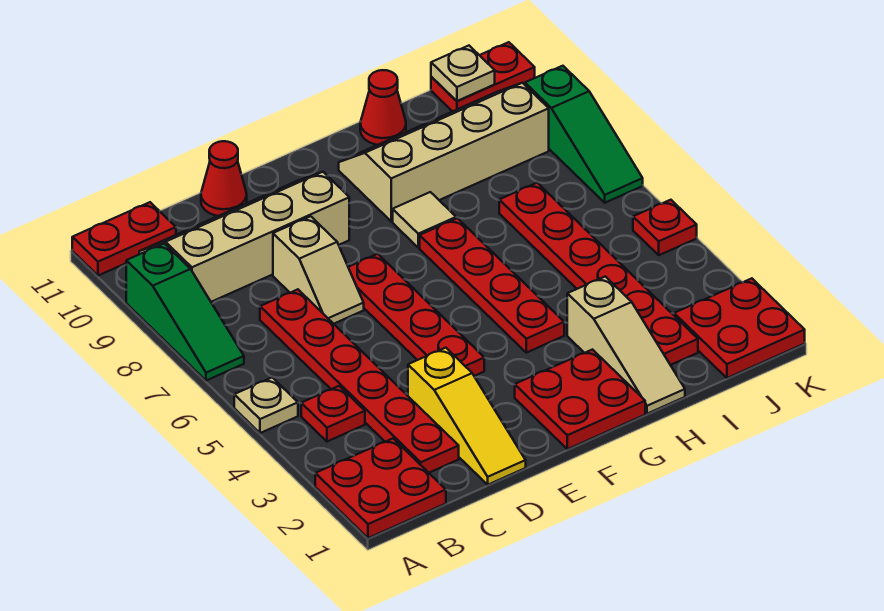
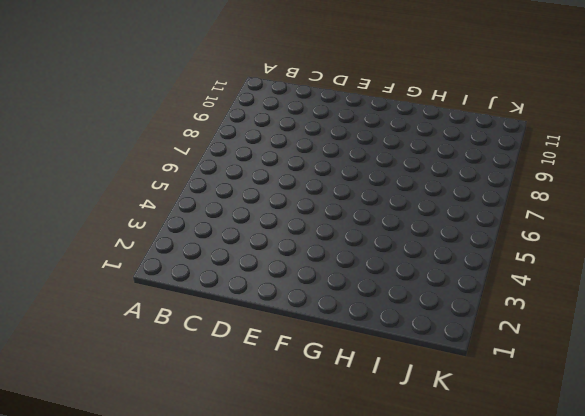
none -> red plate A1:B2 level 1
none -> tan plate A5 level 1
none -> green slope A7:A9 level 1 top 9

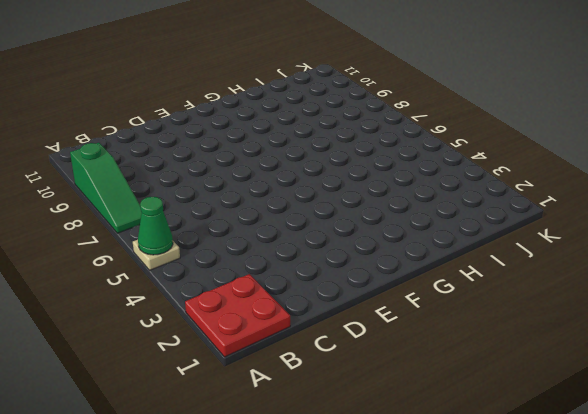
green cone A5 level 2 -> none
none -> red plate A11:B11 level 1
none -> red plate B4 level 1
none -> tan slope B9:E10 level 1 top 9

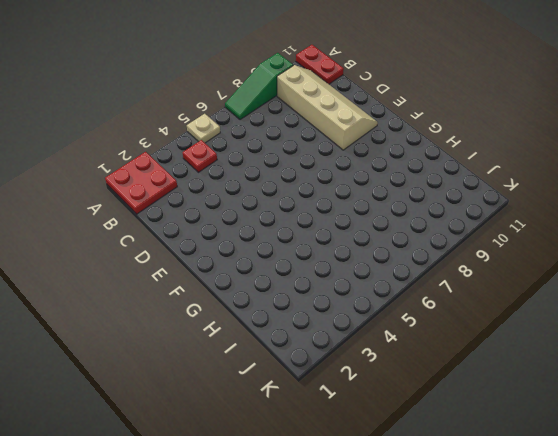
none -> red plate C2:C7 level 1
none -> yellow slope D1:D3 level 1 top 3
none -> tan slope D7:D8 level 1 top 8

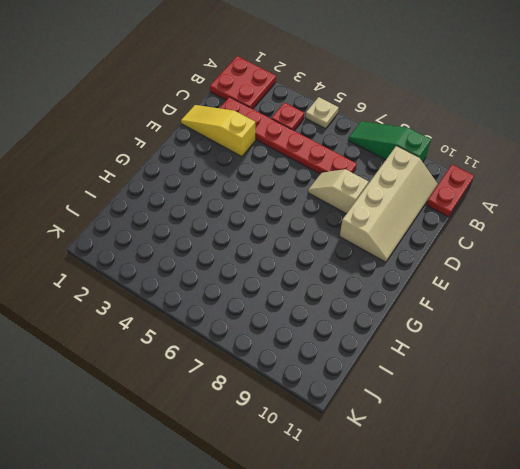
none -> red cone D11 level 1
none -> red plate E4:E7 level 1
none -> red plate F1:G2 level 1

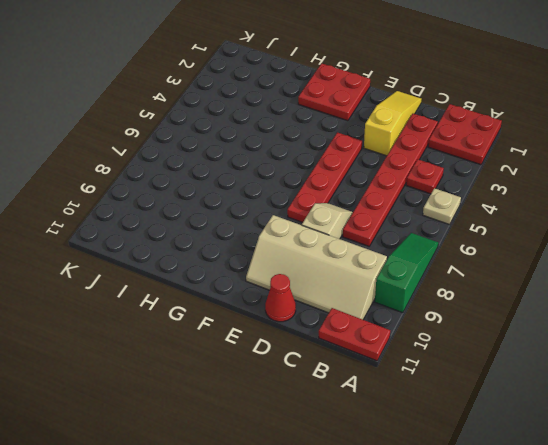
none -> red plate G4:G7 level 1
none -> tan tile G8 level 1
none -> tan slope G9:J10 level 1 top 9

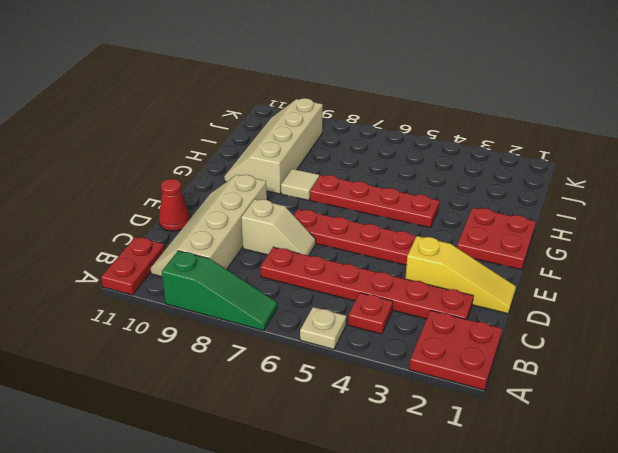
none -> tan slope H1:H3 level 1 top 3
none -> red cone H11 level 1
none -> red plate I2:I7 level 1

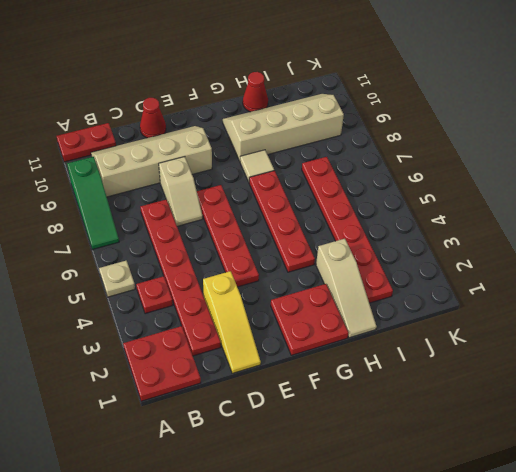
none -> red plate J1:K2 level 1
none -> red plate J11:K11 level 1
none -> red plate K5 level 1

